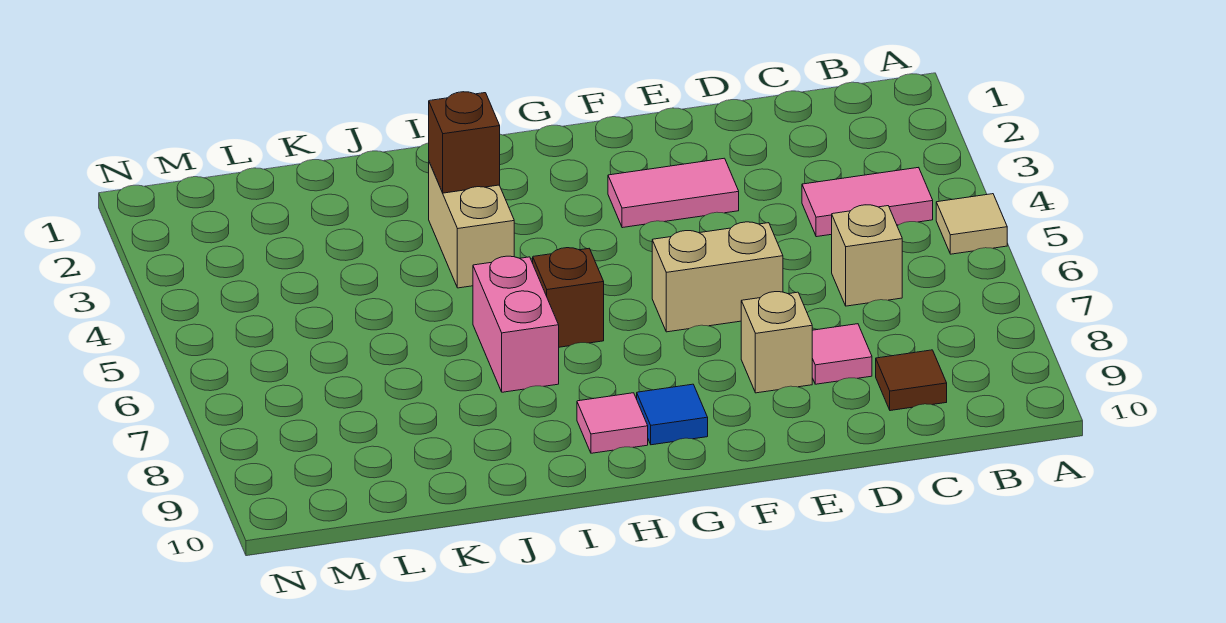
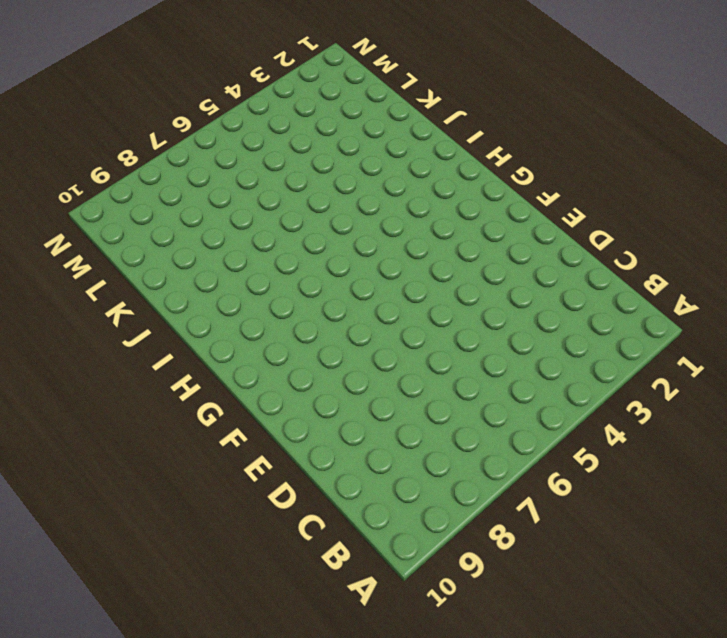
none -> tan tile A5 level 1
none -> pink tile B4:C4 level 1
none -> tan brick C6 level 1

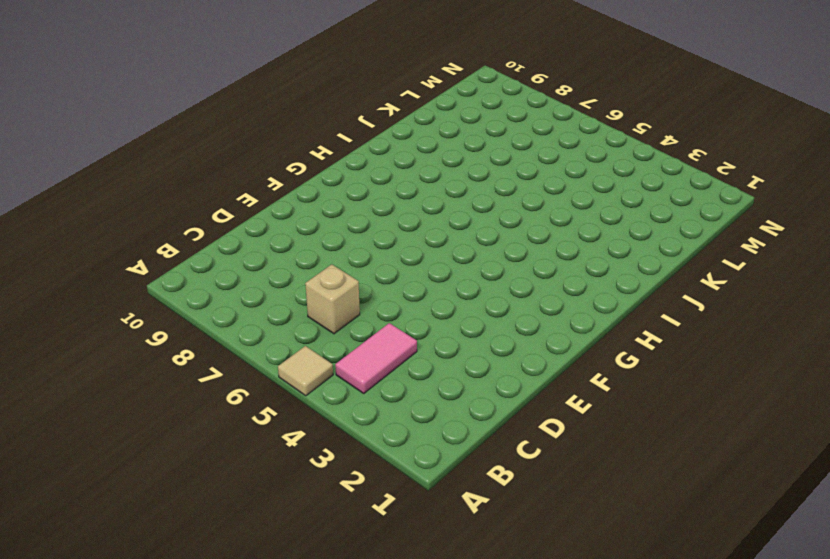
none -> brown tile C9 level 1
none -> pink tile D8 level 1
none -> pink tile E3:F3 level 1

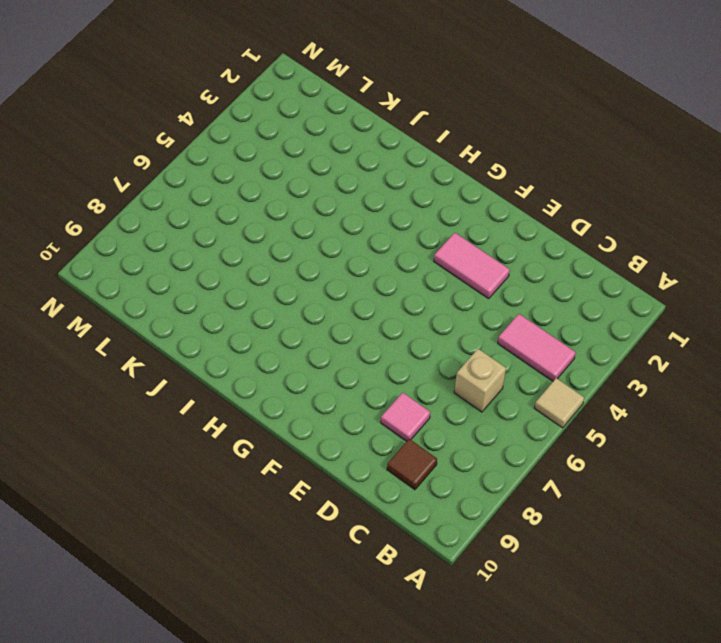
none -> tan brick E6:F6 level 1
none -> tan brick E8 level 1
none -> blue tile G9 level 1

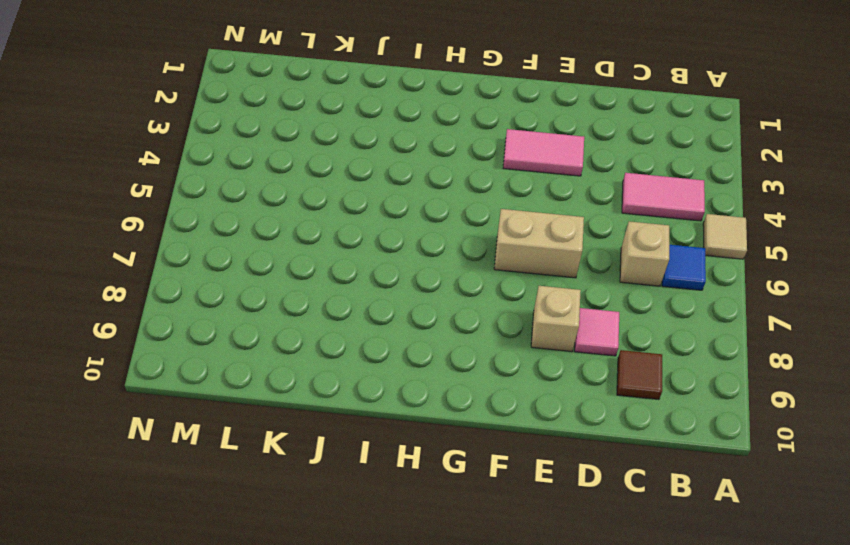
blue tile B6 level 1 -> blue tile G9 level 1
none -> brown brick H6 level 1
none -> pink tile H9 level 1
none -> tan brick I3:I4 level 1

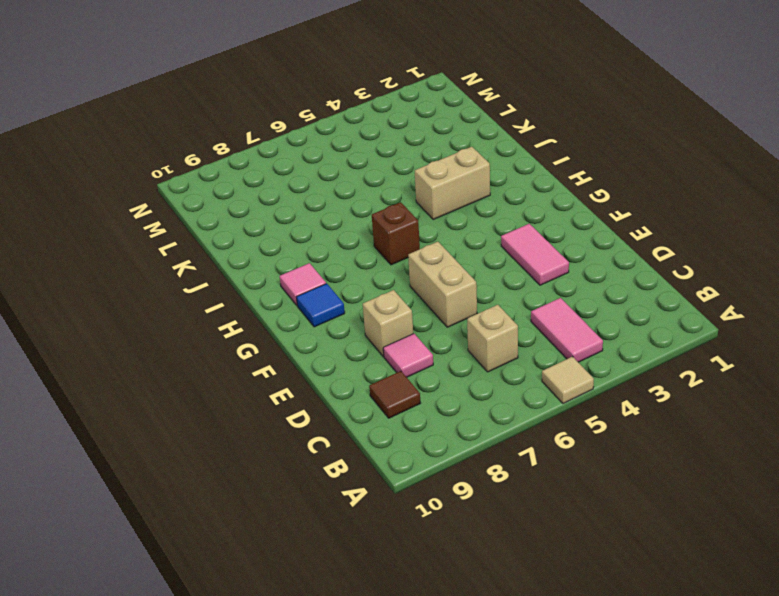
none -> pink brick I6:I7 level 1
none -> brown brick I3 level 2

